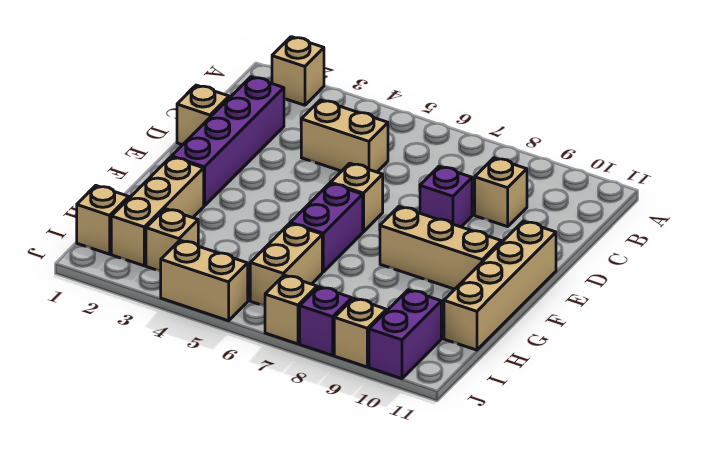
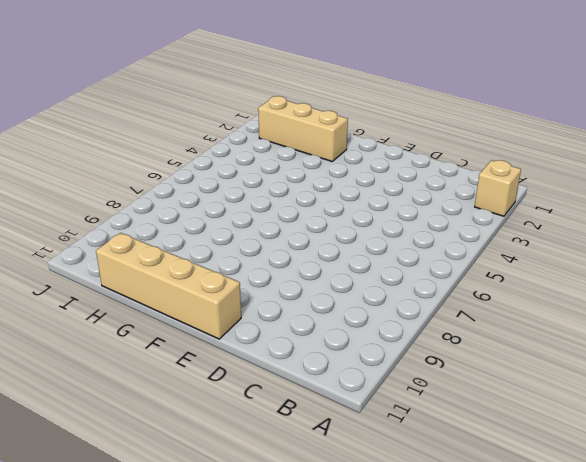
none -> purple brick C2:F2 level 1
none -> tan brick C4:C5 level 1
none -> tan brick C9 level 1

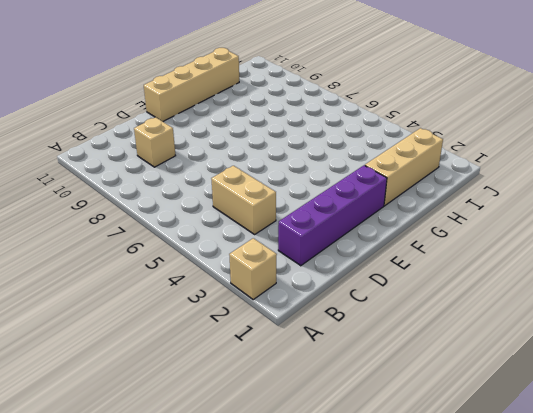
none -> tan brick D1 level 1
none -> purple brick D8 level 1
none -> tan brick E6 level 1

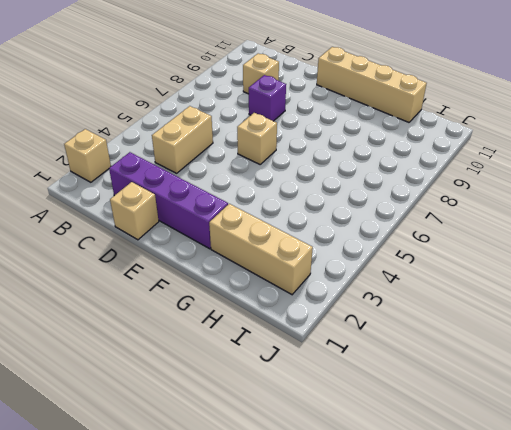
none -> purple brick F6:G6 level 1
none -> tan brick F8:F10 level 1
none -> tan brick H6:I6 level 1

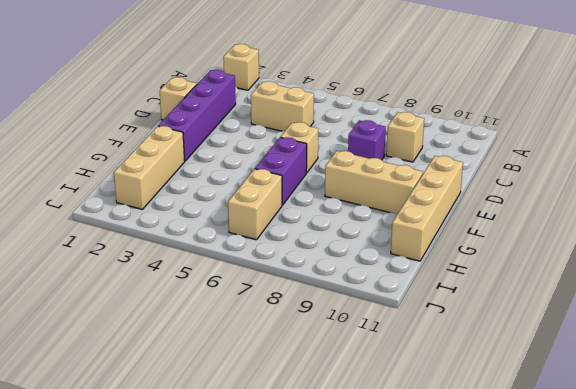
none -> tan brick I1 level 1
none -> tan brick I3 level 1
none -> purple brick I10:J10 level 1

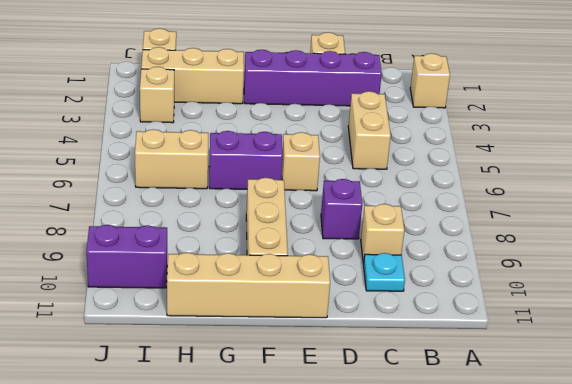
cyan plate C10 level 1 -> none
none -> tan brick J4:J5 level 1
none -> tan brick J7 level 1
none -> purple brick J8 level 1

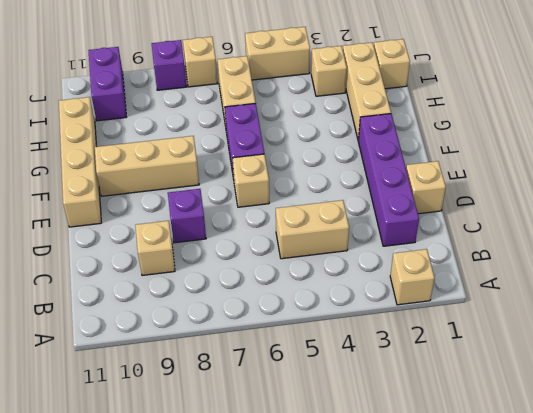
none -> tan brick J9 level 1

